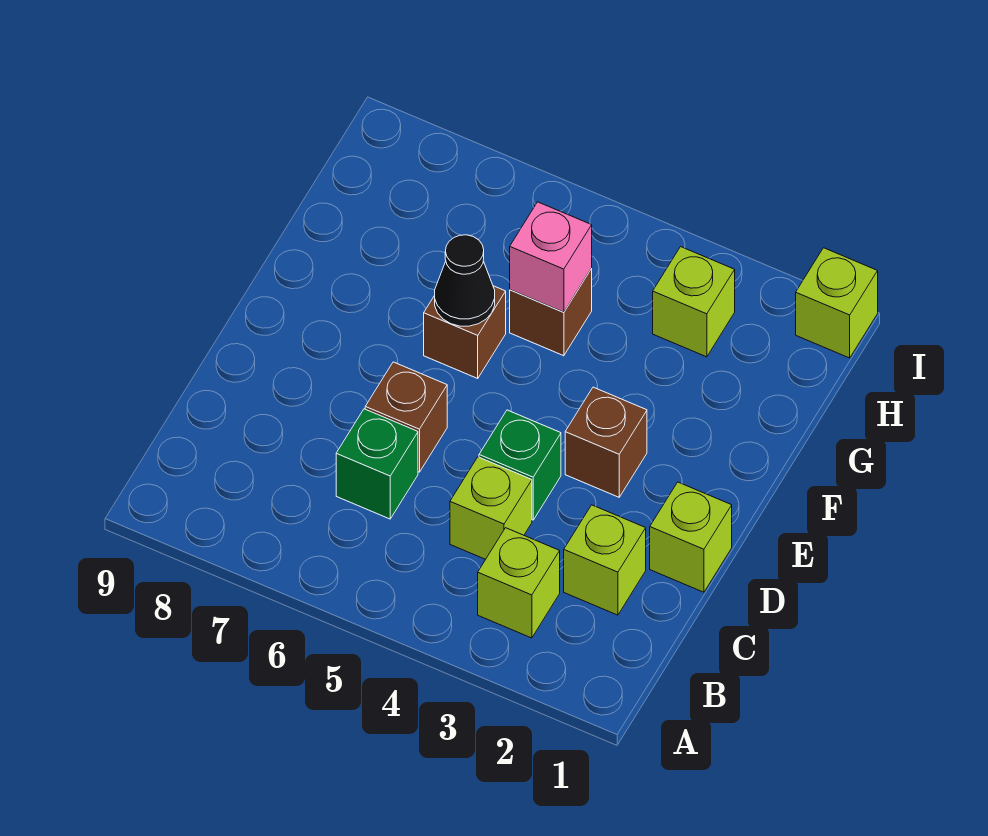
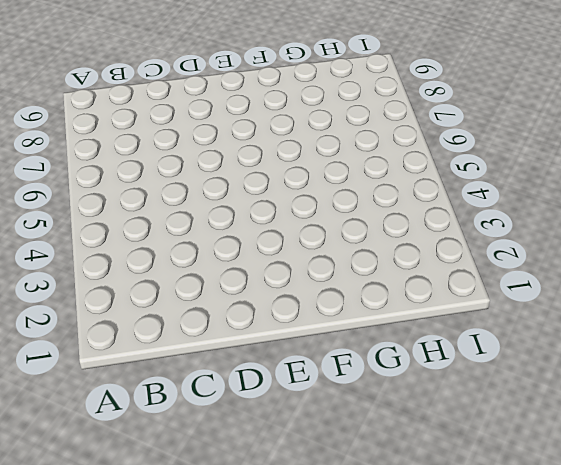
none -> lime brick B3 level 1
none -> lime brick C2 level 1
none -> lime brick C4 level 1

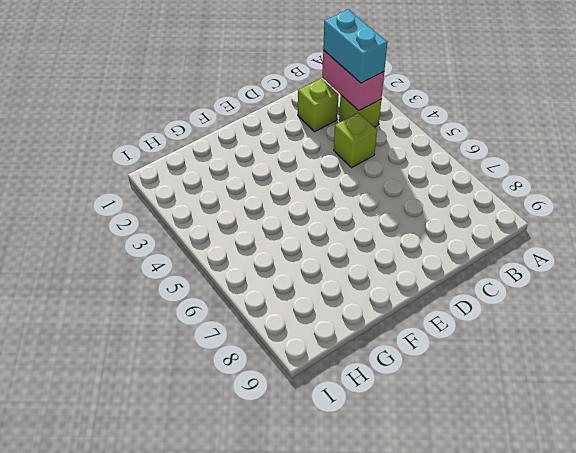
pink brick B2:B3 level 2 -> none
cyan brick B2:B3 level 3 -> none
none -> green brick C6 level 1
none -> lime brick D1 level 1
none -> green brick D4 level 1

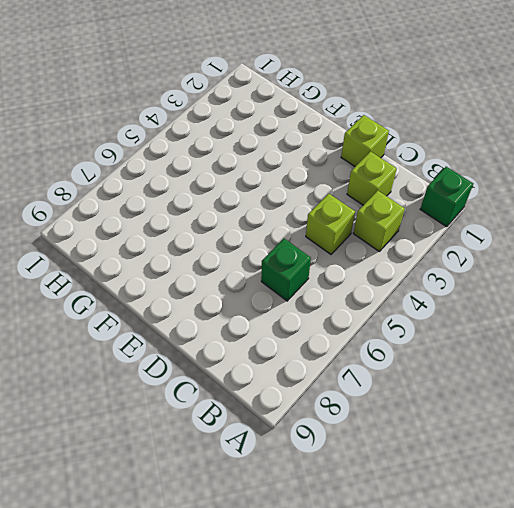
green brick A1 level 1 -> green brick D4 level 1
none -> brown brick D6 level 1
none -> brown brick E3 level 1
none -> brown brick F6 level 1

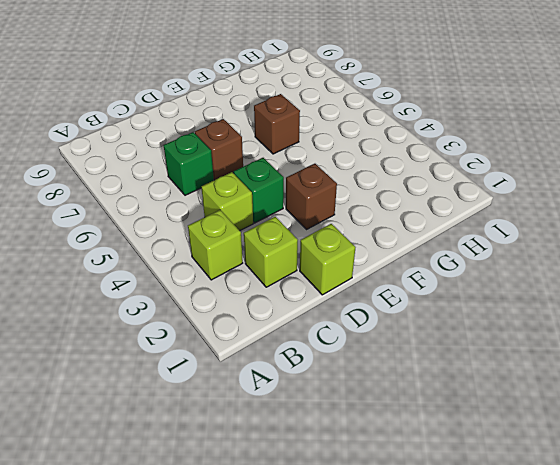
none -> brown brick G5 level 1
none -> lime brick H3 level 1
none -> lime brick I1 level 1

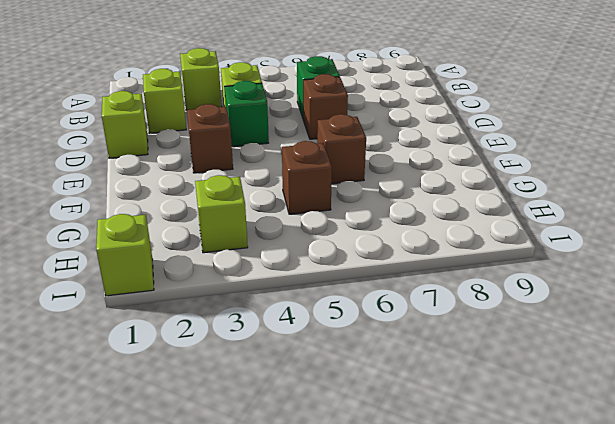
none -> black cone F6 level 2
none -> pink brick G5 level 2

